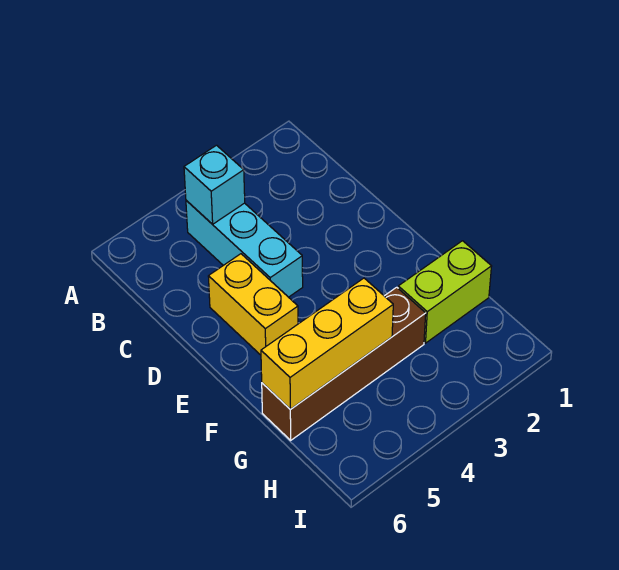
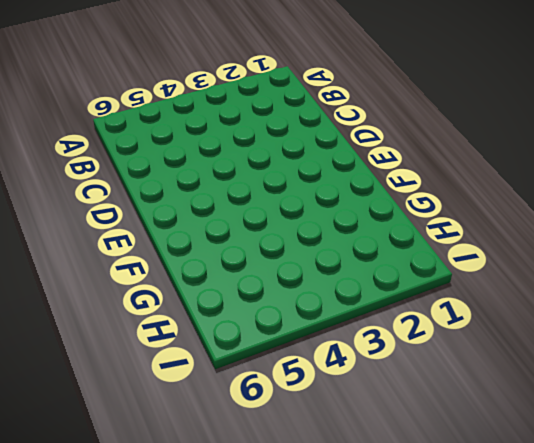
none -> cyan brick B4:D4 level 1
none -> yellow brick D5:E5 level 1

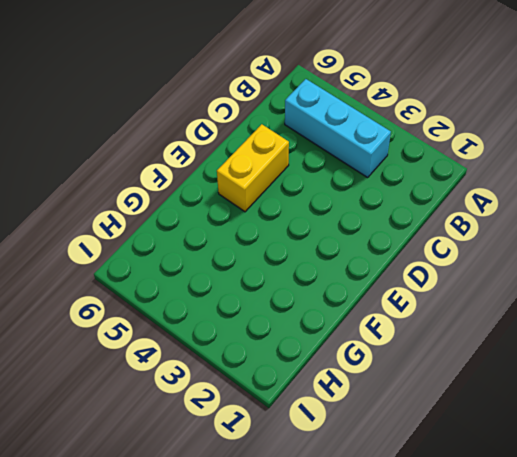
cyan brick B3:B5 level 1 -> cyan brick B4:D4 level 1
none -> lime brick G1:G2 level 1
none -> brown brick G3:G6 level 1

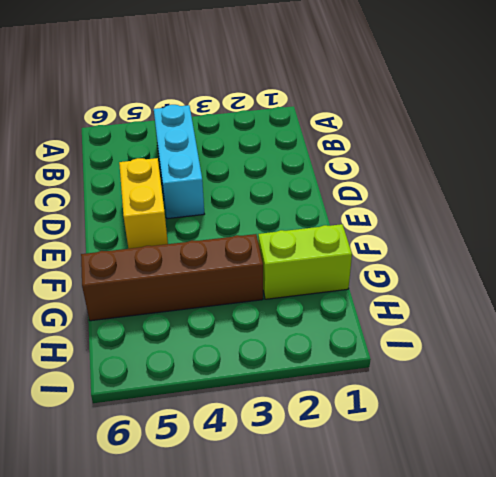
none -> cyan brick B4 level 2
none -> yellow brick G4:G6 level 2

